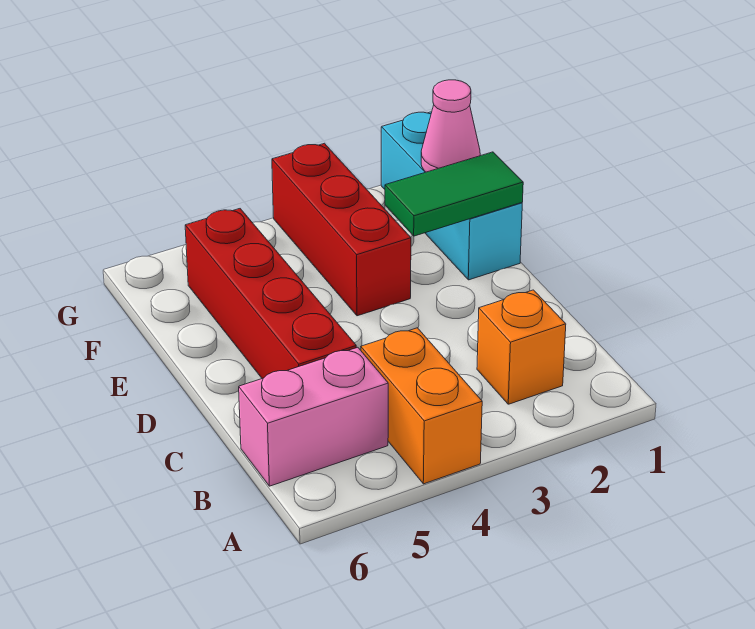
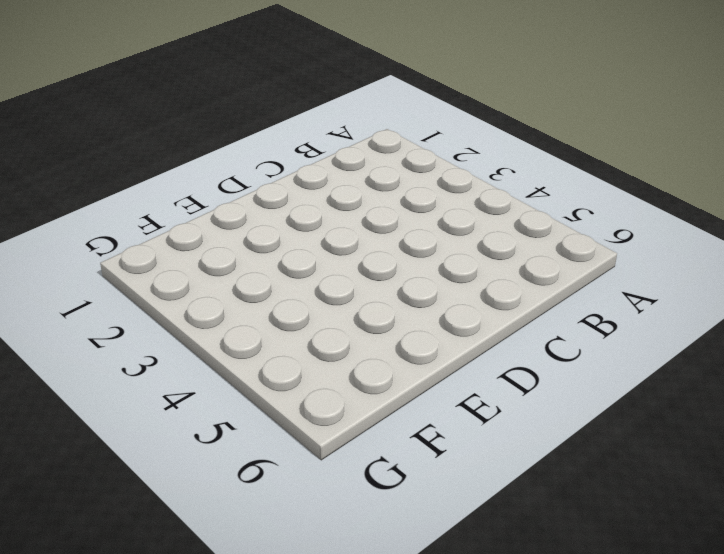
none -> orange brick A4:B4 level 1
none -> orange brick B2 level 1

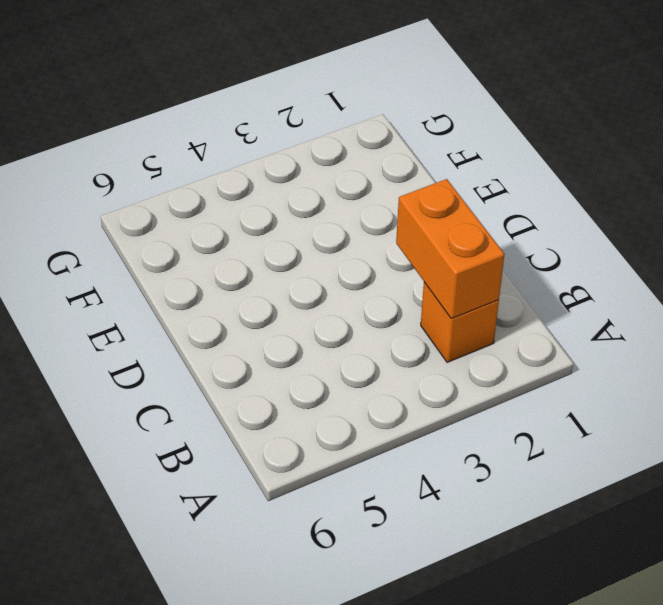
orange brick B2:C2 level 2 -> orange brick A4:B4 level 1
none -> pink brick B5:B6 level 1
none -> red brick C5:F5 level 1

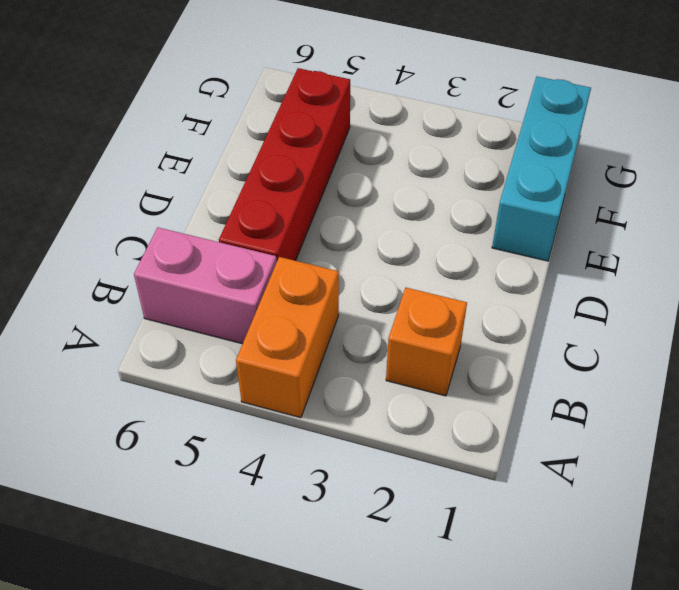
none -> red brick E3:G3 level 1
none -> green tile E1:E2 level 2

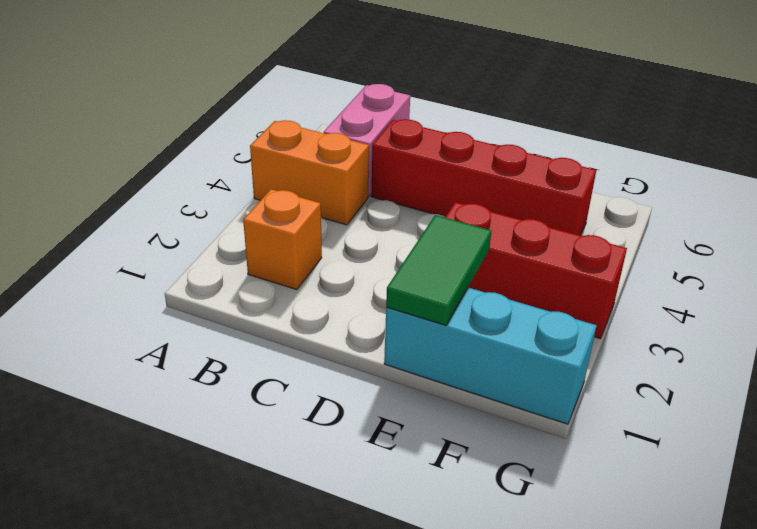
none -> pink cone F1 level 2

